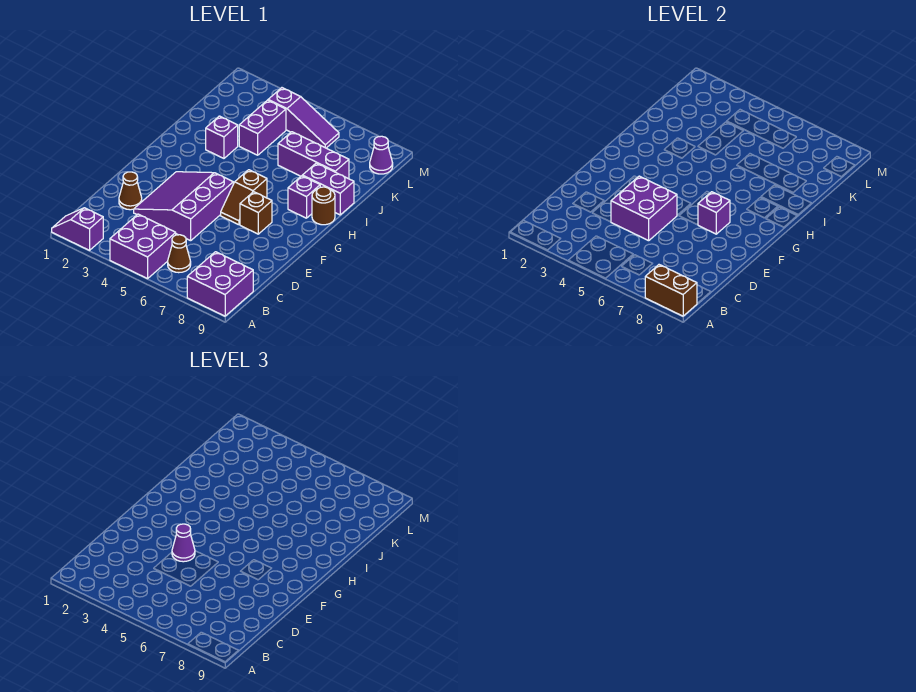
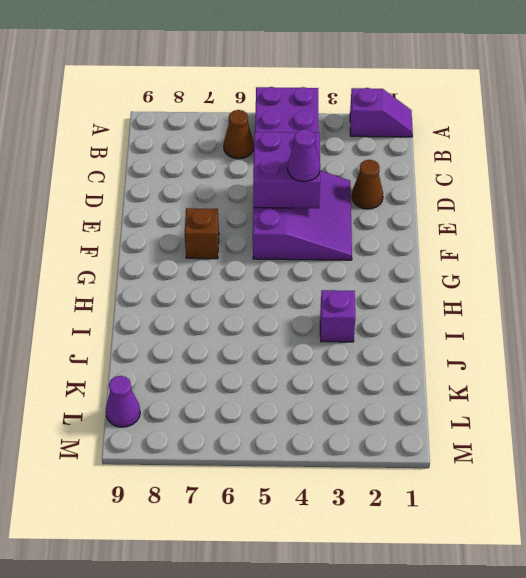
none -> purple brick A8:B9 level 1
none -> brown slope F6:G6 level 1 top G
none -> purple brick H8 level 1

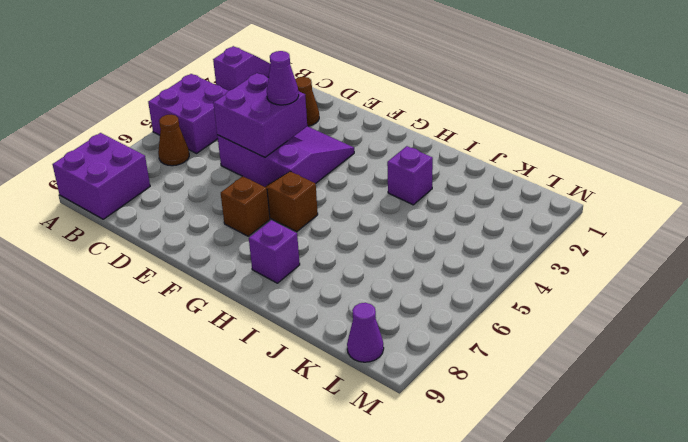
none -> brown round brick H9 level 1
none -> purple brick I8:I9 level 1
none -> purple brick J4:K4 level 1

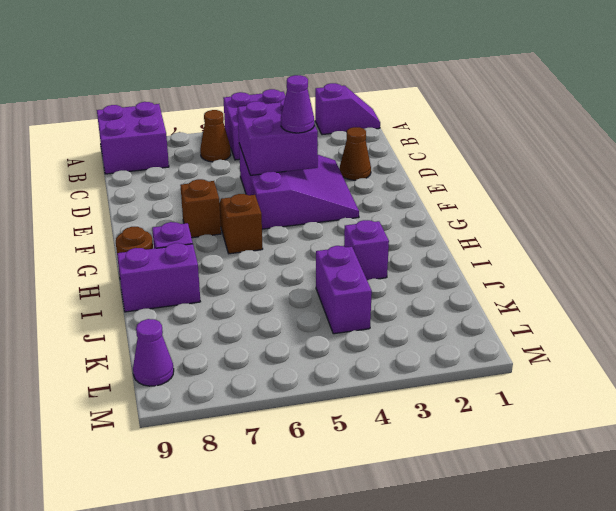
none -> purple brick J6:J8 level 1
none -> purple slope L4:L6 level 1 top 4
none -> brown brick A8:A9 level 2

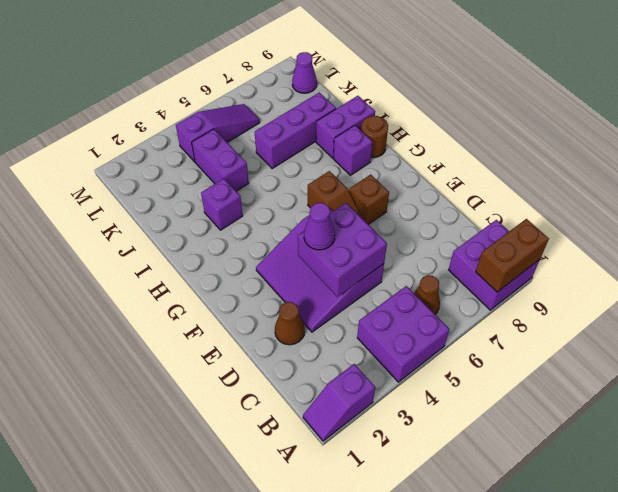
none -> purple brick F7 level 2

